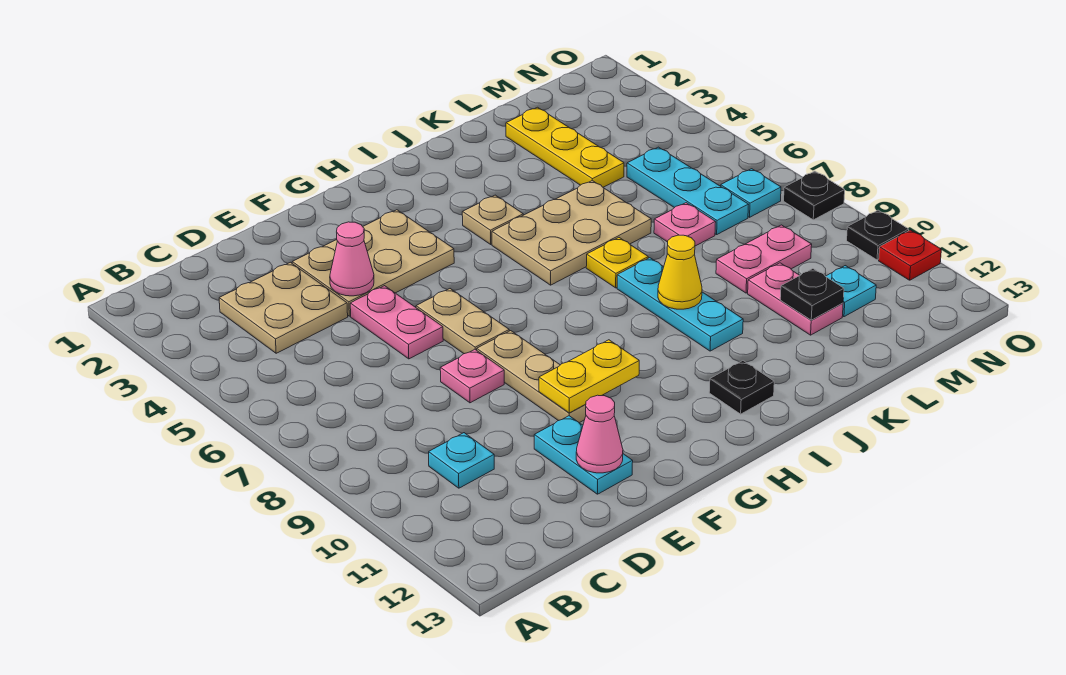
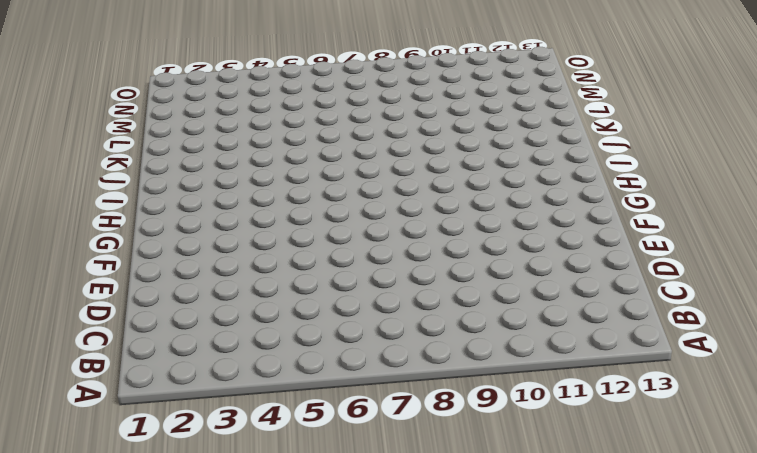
none -> tan plate C3:D4 level 1
none -> cyan plate C10 level 1
none -> tan plate E3:G4 level 1

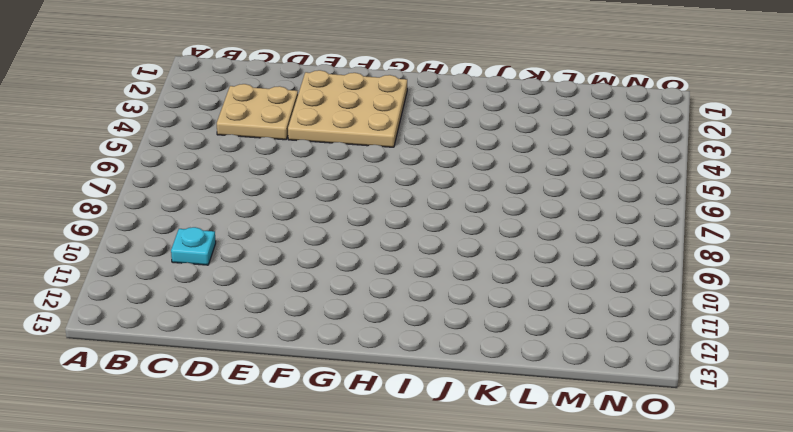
tan plate E2:G4 level 1 -> tan plate E3:G4 level 1
none -> pink plate E5:E6 level 1
none -> pink plate E8 level 1
none -> cyan plate E11:E12 level 1

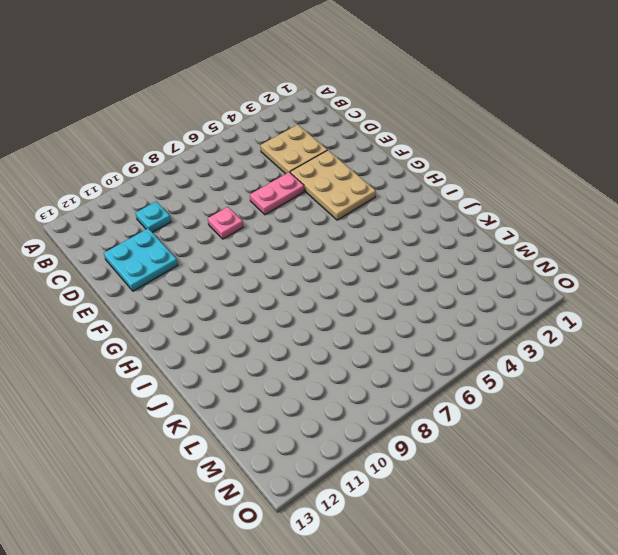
cyan plate D11:E12 level 1 -> cyan plate E11:E12 level 1
none -> tan plate F6:F7 level 1
none -> tan plate F8:F10 level 1
none -> tan plate I4 level 1

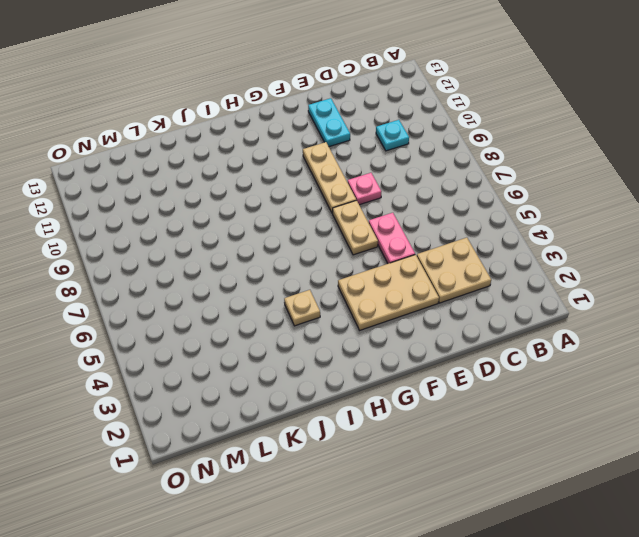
none -> tan plate I5:K6 level 1
none -> black plate I12 level 1
none -> yellow plate J7 level 1

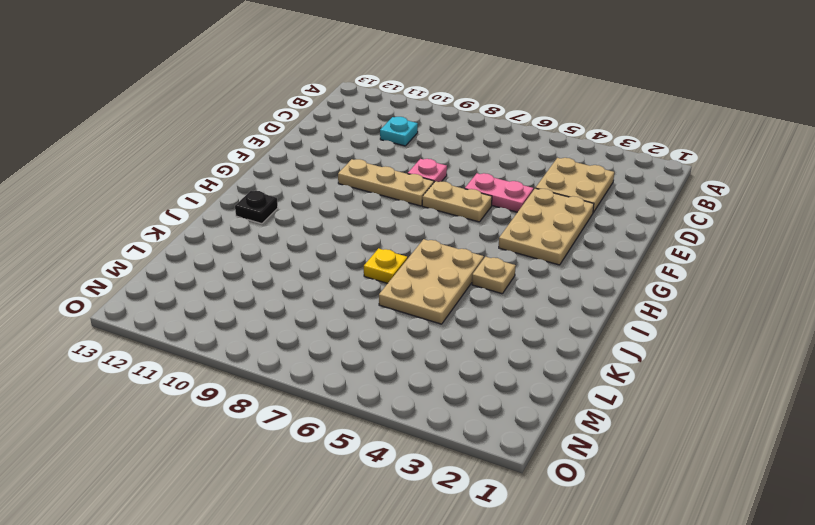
none -> cyan plate E11:E12 level 1
none -> cyan plate J8:J10 level 1
none -> yellow plate L2:L4 level 1

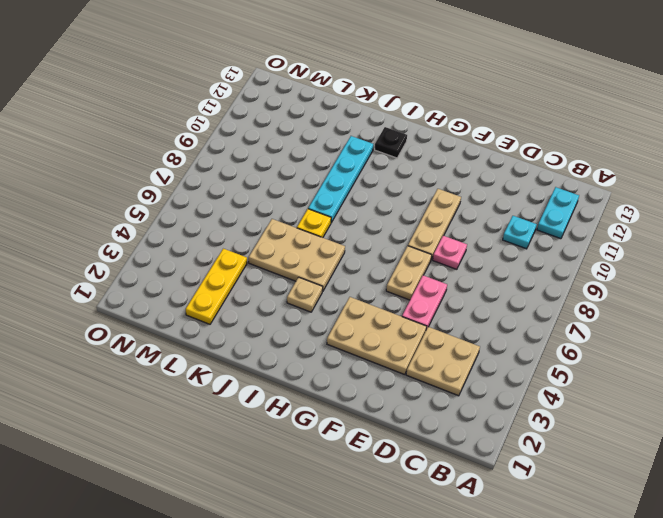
cyan plate B11:B12 level 1 -> cyan plate E11:E12 level 1
cyan plate J8:J11 level 1 -> cyan plate J8:J10 level 1
none -> pink plate L7 level 1
none -> pink plate L9:M9 level 1
none -> pink plate L10:L11 level 1

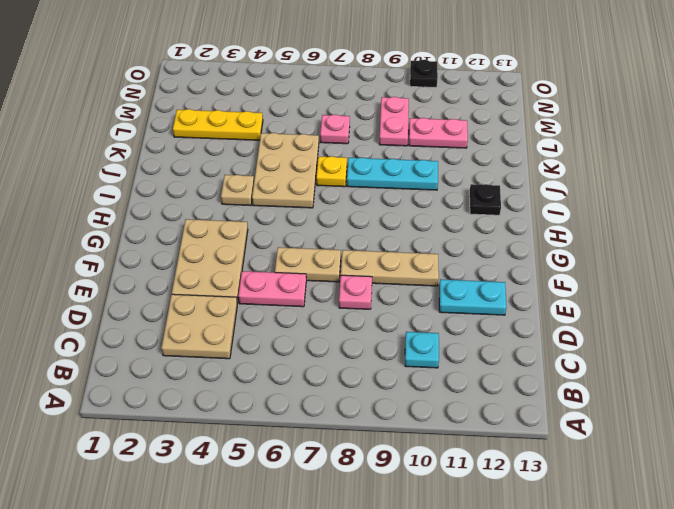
none -> cyan plate M5:M7 level 1
none -> cyan plate M11 level 1
none -> cyan plate N7 level 1

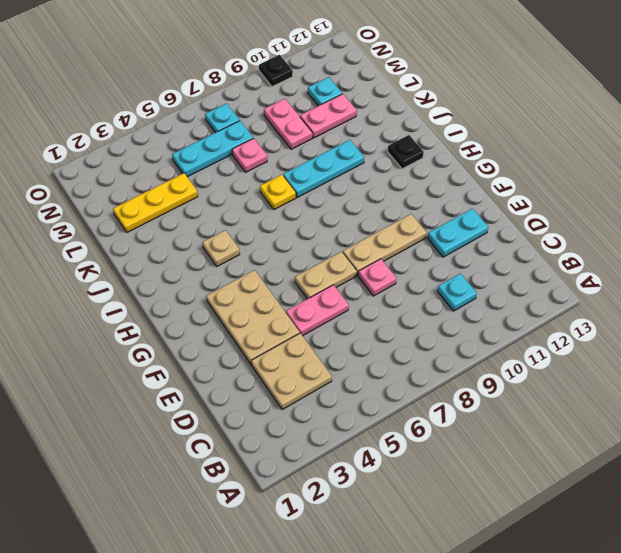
none -> tan plate I5:K6 level 1
none -> black plate O8 level 1
none -> red plate O11 level 1

